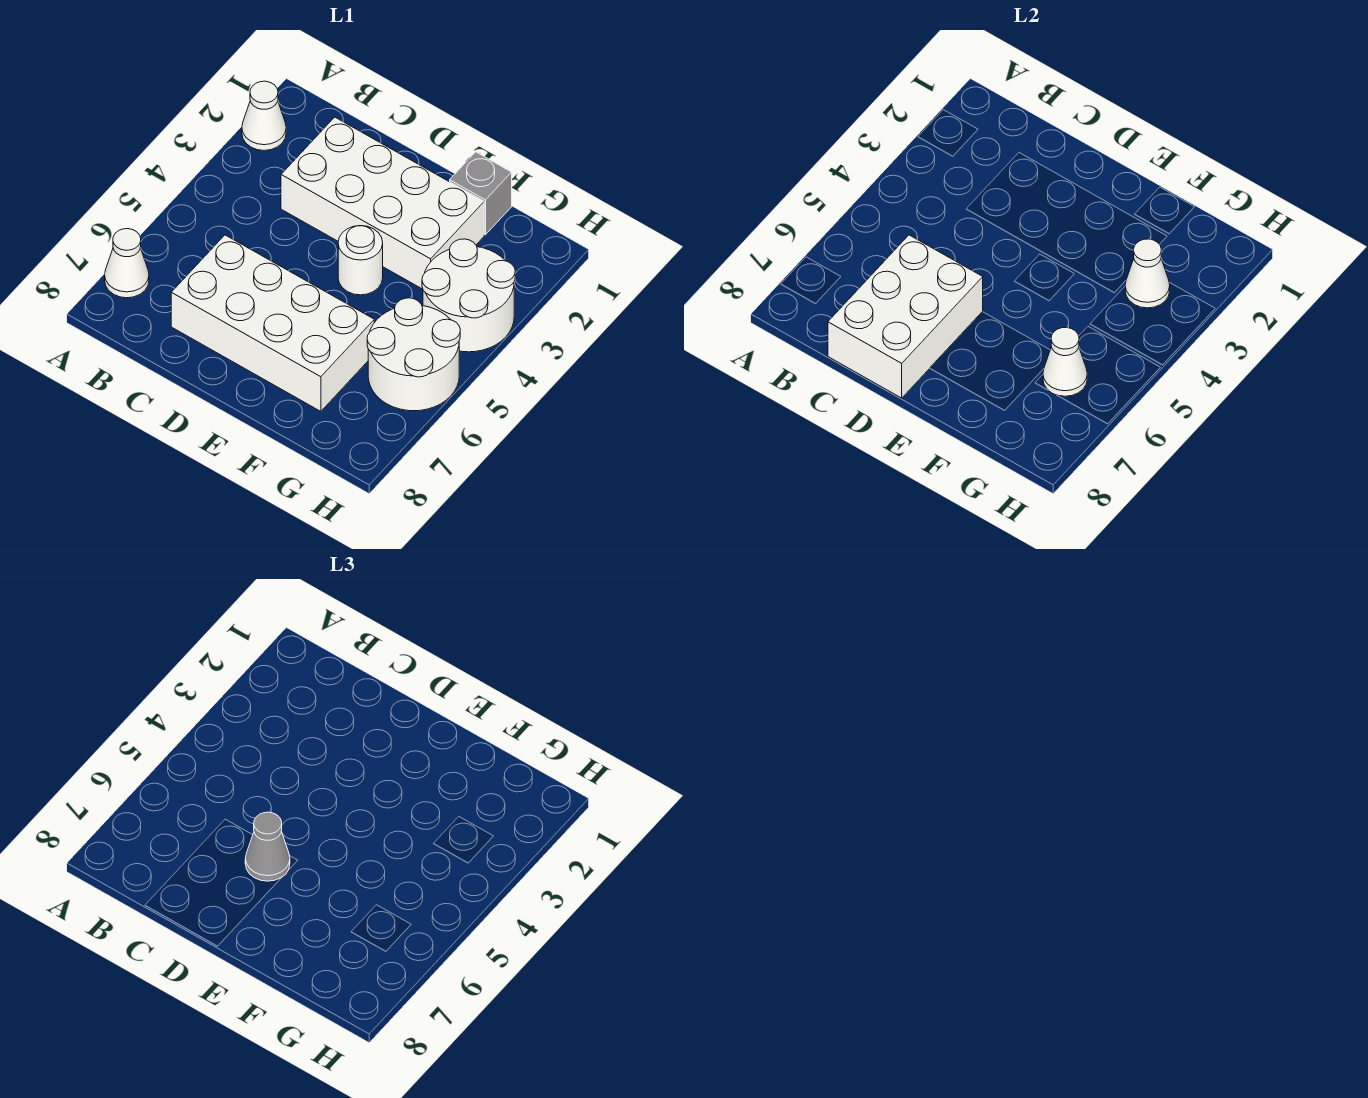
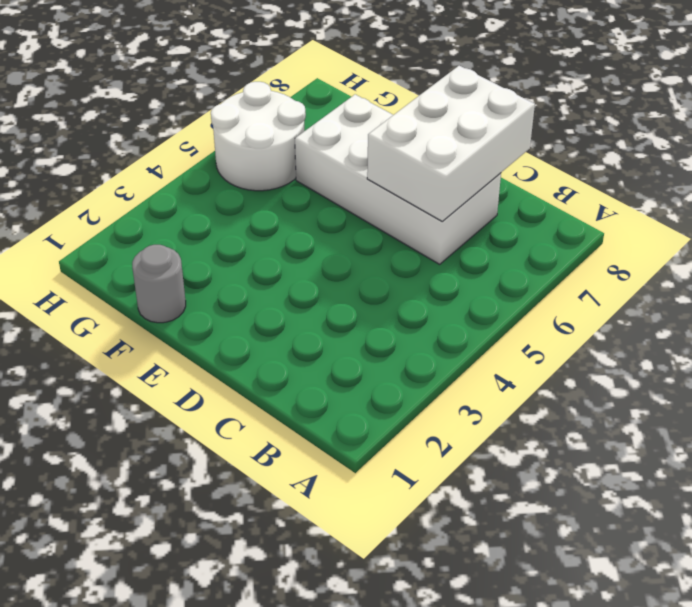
grey round brick F1 level 1 -> grey brick F1 level 1
none -> white cone A2 level 1
none -> white cone A7 level 1
none -> white brick C2:F3 level 1

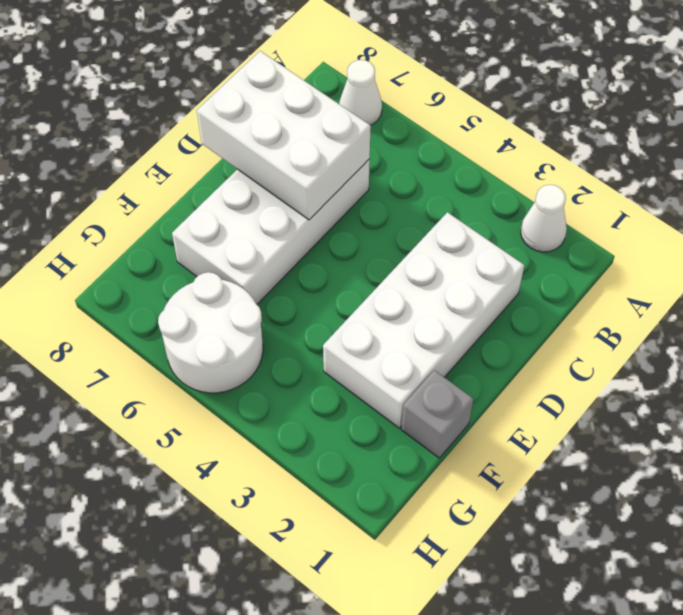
none -> white round brick E4 level 1
none -> white round brick G3:H4 level 1
none -> white cone G3 level 2

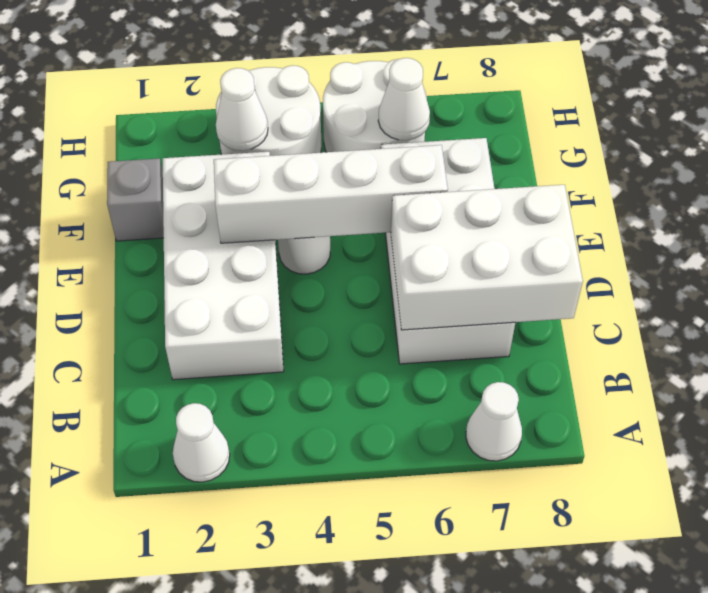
white brick E3:E6 level 2 -> none
none -> grey cone D6 level 3

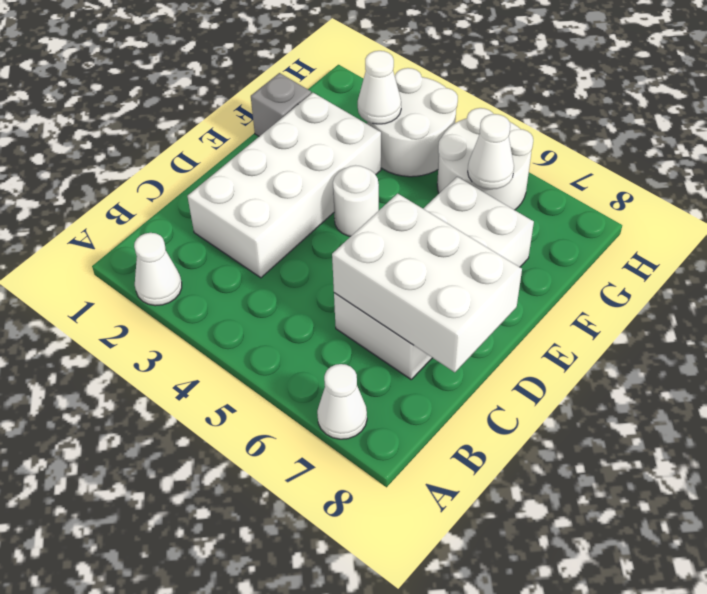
none -> grey cone D6 level 3

